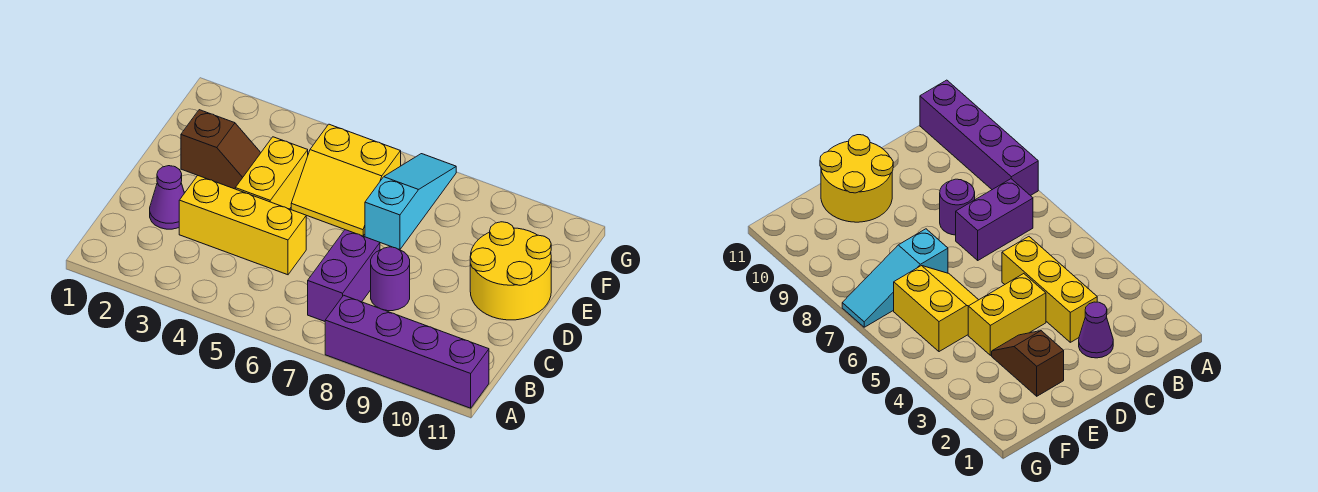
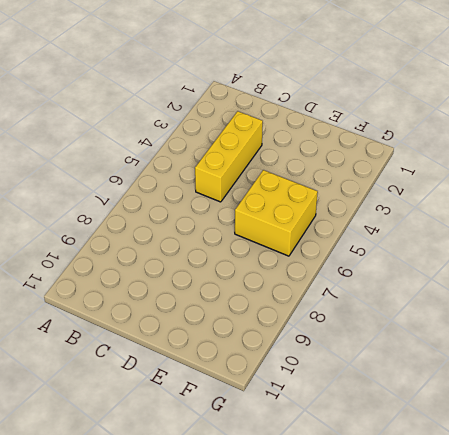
yellow brick E5:F6 level 1 -> yellow slope E5:F6 level 1 top F
none -> purple brick A8:A11 level 1
none -> purple brick B7:C7 level 1

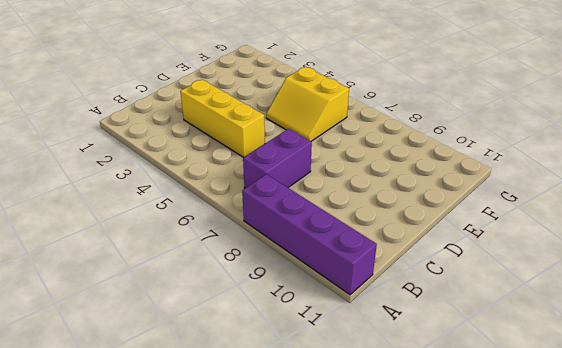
none -> purple cone C2 level 1
none -> purple round brick C8 level 1

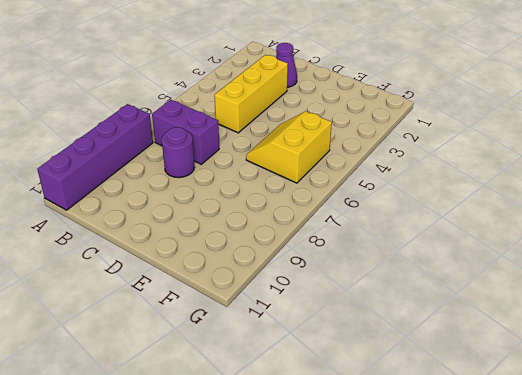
none -> yellow brick D4:E4 level 1
none -> yellow round brick D10:E11 level 1

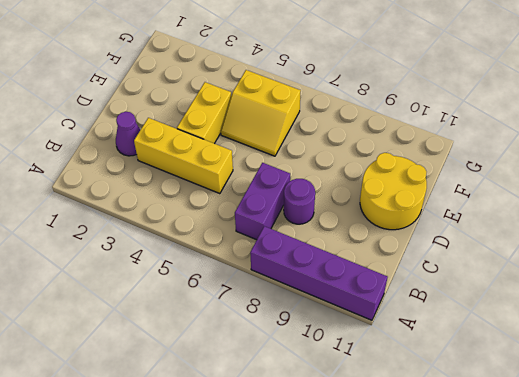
none -> brown slope E2:E3 level 1 top 2
none -> cyan slope E7:G7 level 1 top E

